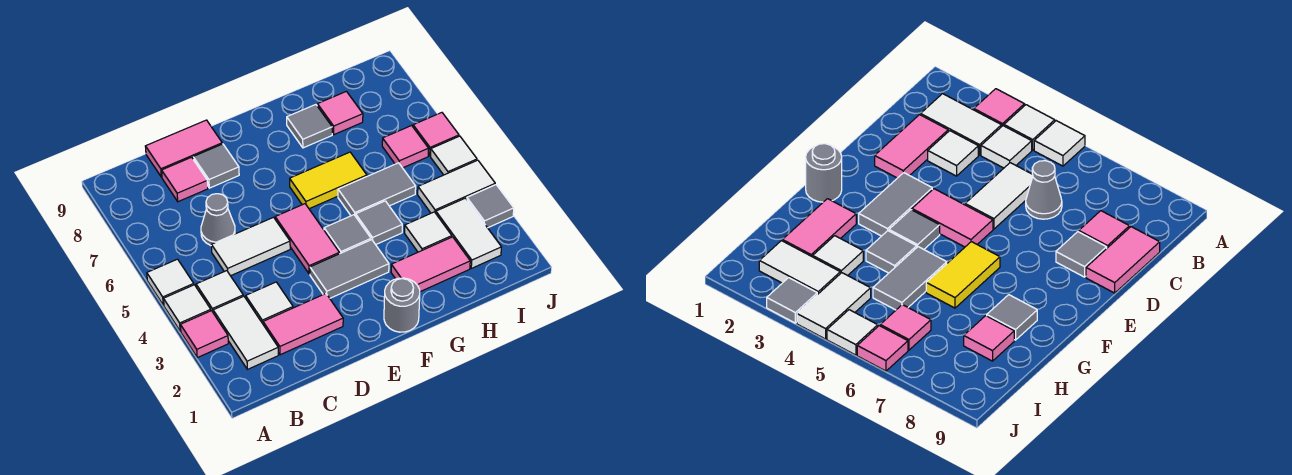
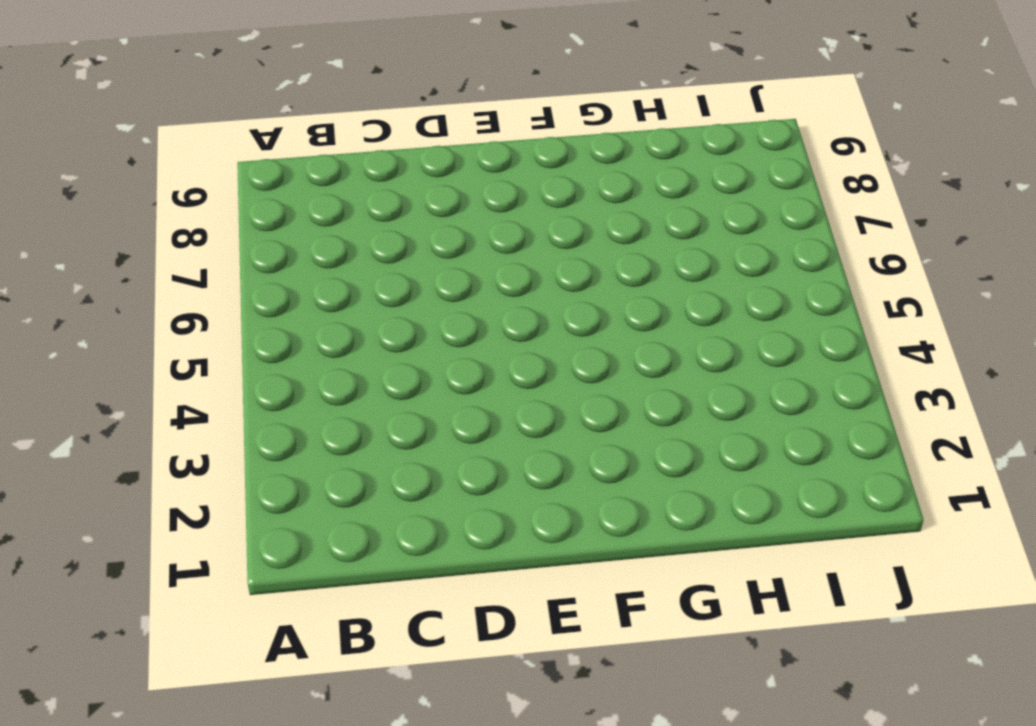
none -> pink tile A3 level 1
none -> white tile A4 level 1
none -> white tile A5 level 1

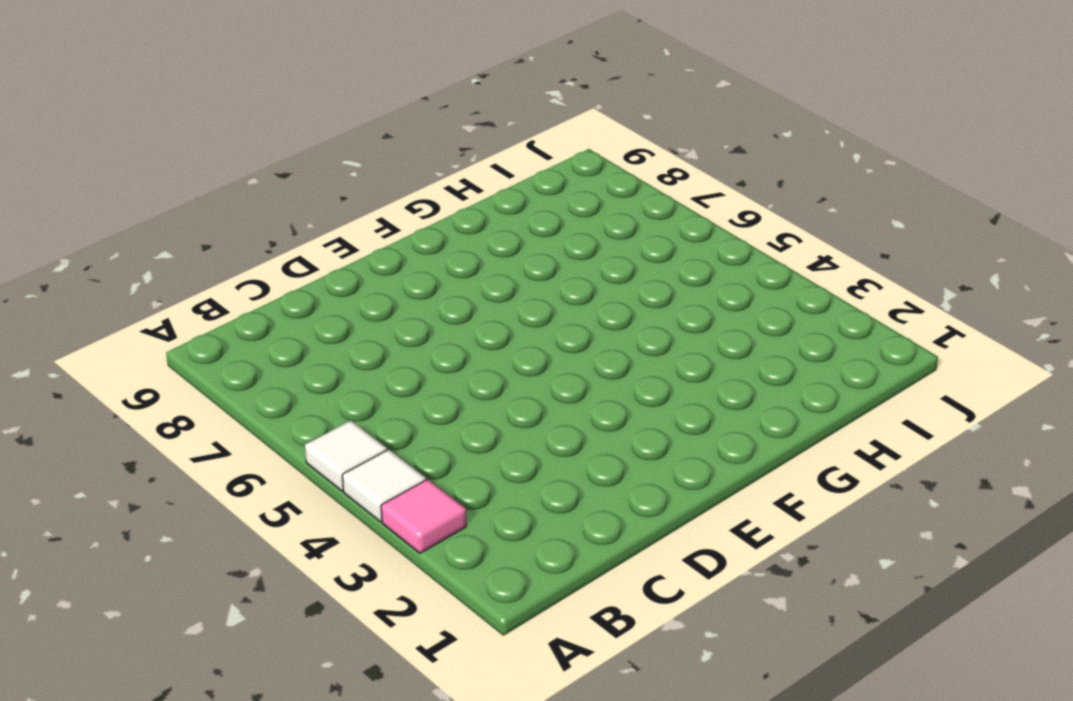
none -> white tile B2:B3 level 1
none -> white tile B4 level 1
none -> pink tile C2:D2 level 1

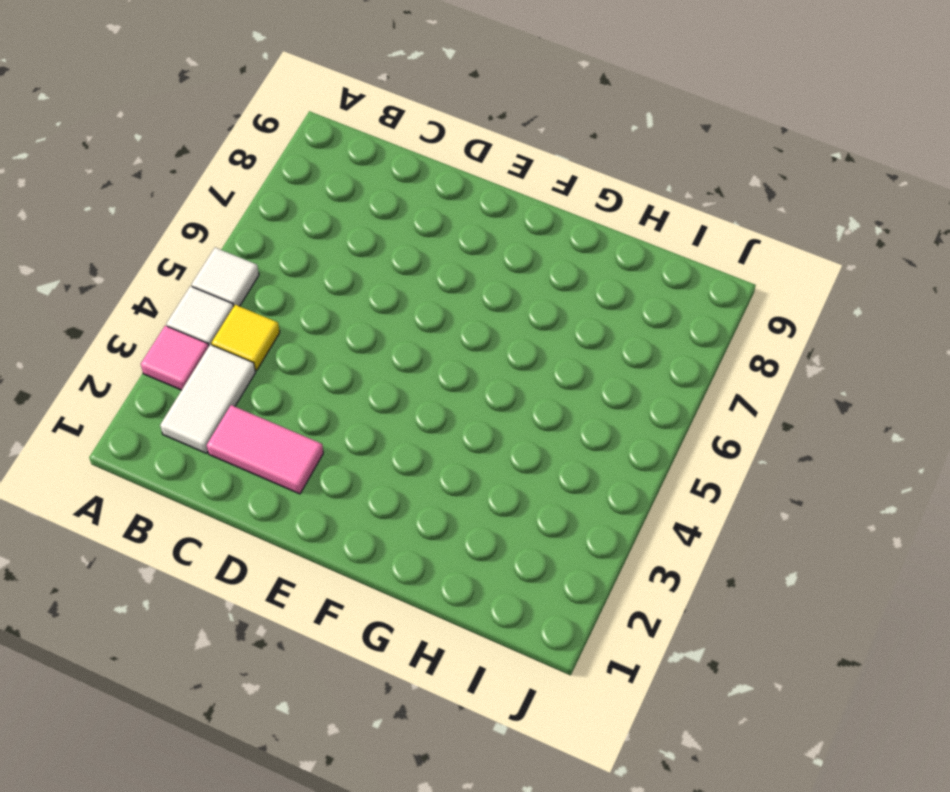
yellow tile B4 level 1 -> white tile B4 level 1
none -> white tile C3 level 1
none -> white tile C5:D5 level 1
none -> grey cone C6 level 1

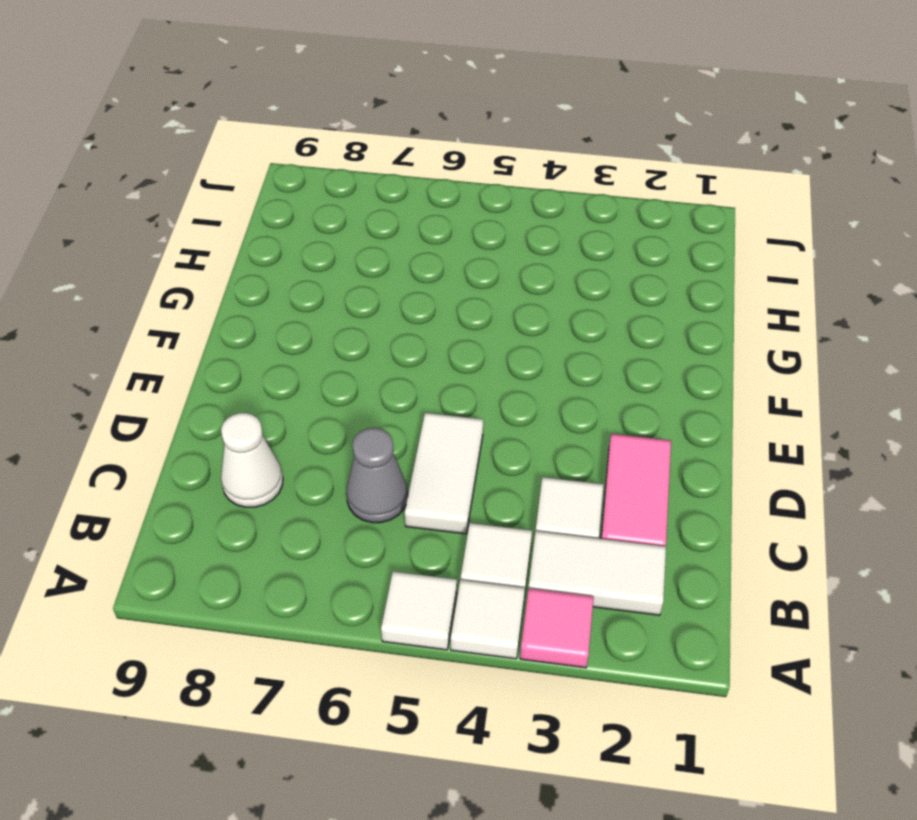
white cone C8 level 1 -> pink tile C8 level 1
none -> pink tile C9:D9 level 1
none -> grey tile D8 level 1
none -> grey tile E3:F3 level 1

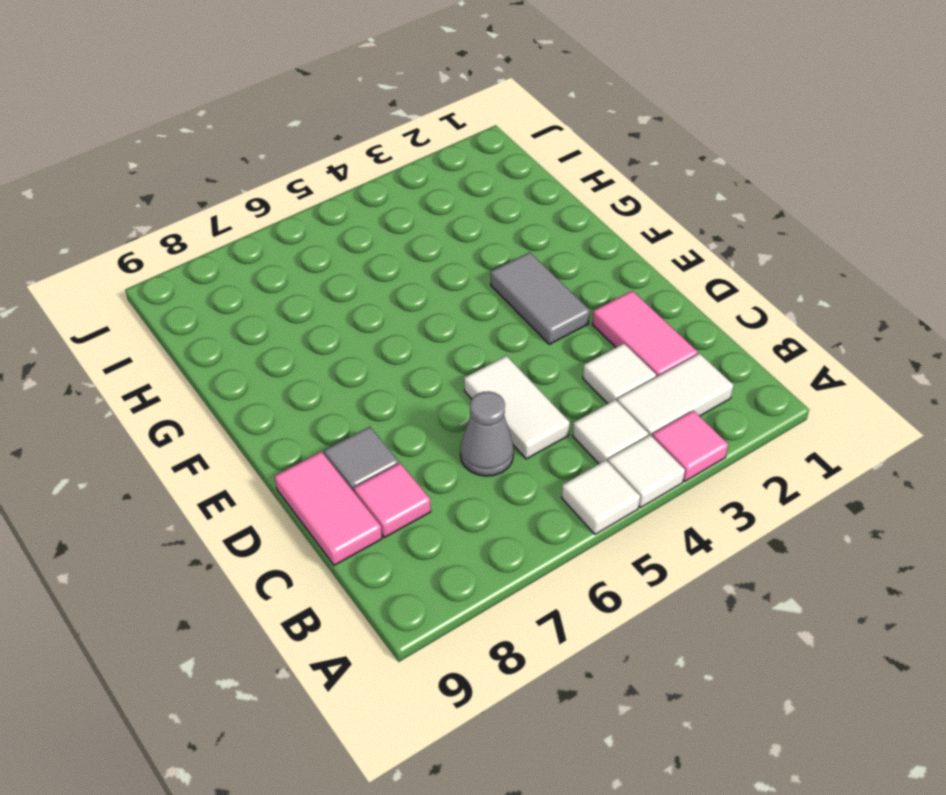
none -> pink tile E4:E5 level 1
none -> grey round brick F1 level 1
none -> grey tile F4 level 1

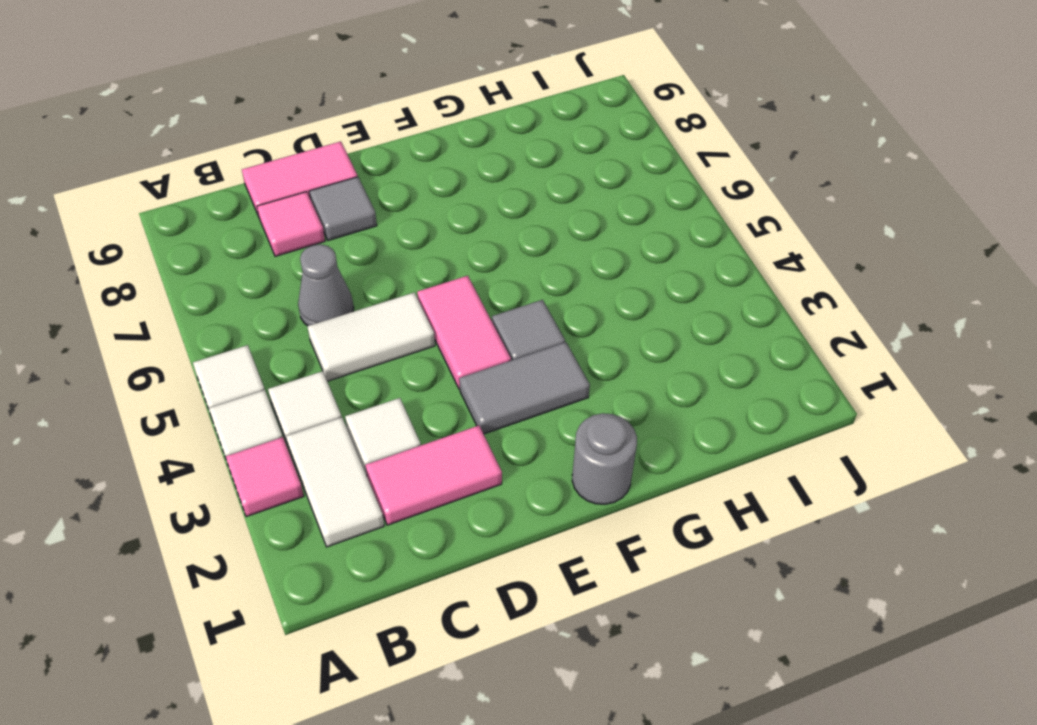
none -> yellow tile F6:G6 level 1
none -> pink tile G2:H2 level 1
none -> grey tile G4 level 1

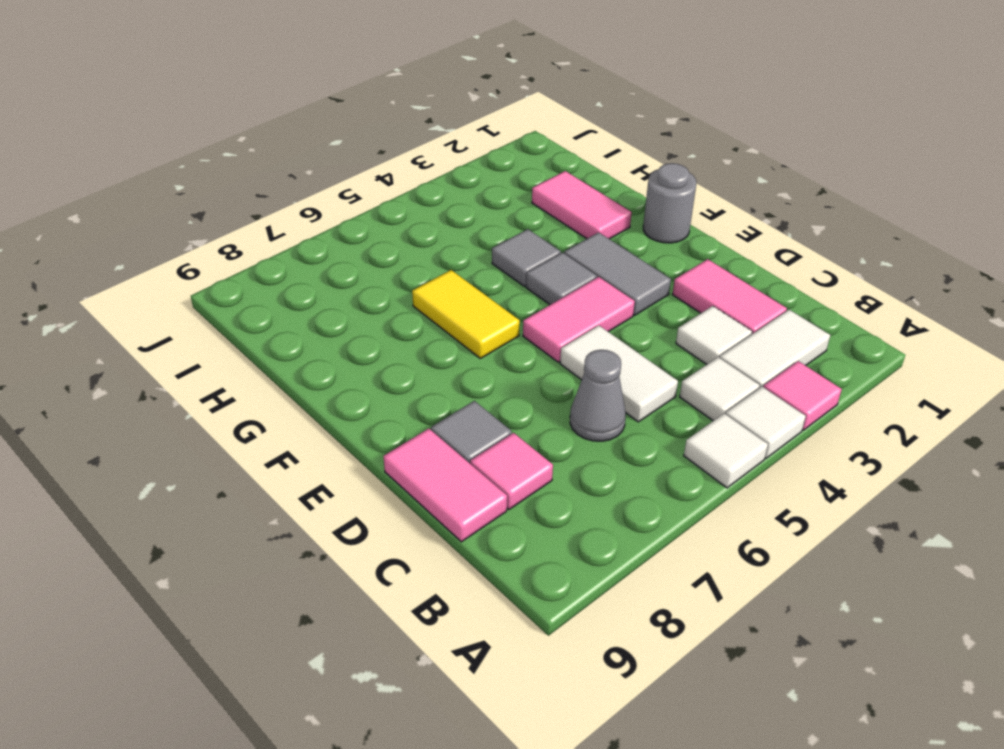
none -> grey tile G5:H5 level 1
none -> grey tile G8 level 1
none -> white tile H3 level 1

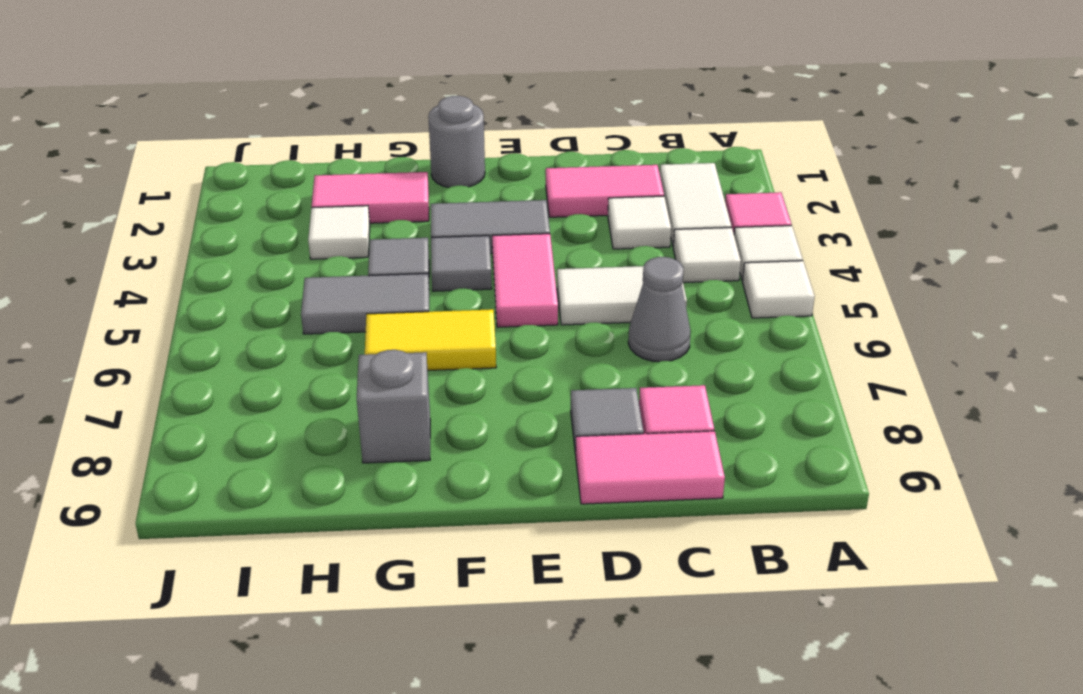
grey brick G8 level 1 -> grey tile G8 level 1
none -> pink tile H8 level 1
none -> white tile I2:I3 level 1
none -> white tile I4:J4 level 1

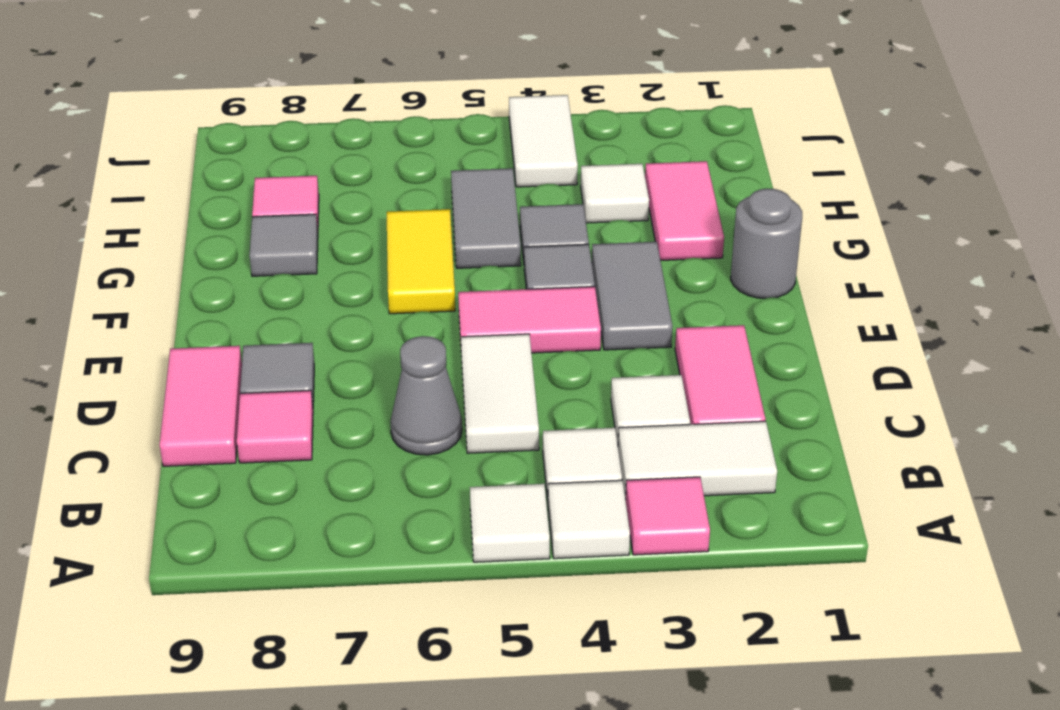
none -> white tile I2:I3 level 1
none -> pink tile I6 level 1
none -> grey tile J3 level 1

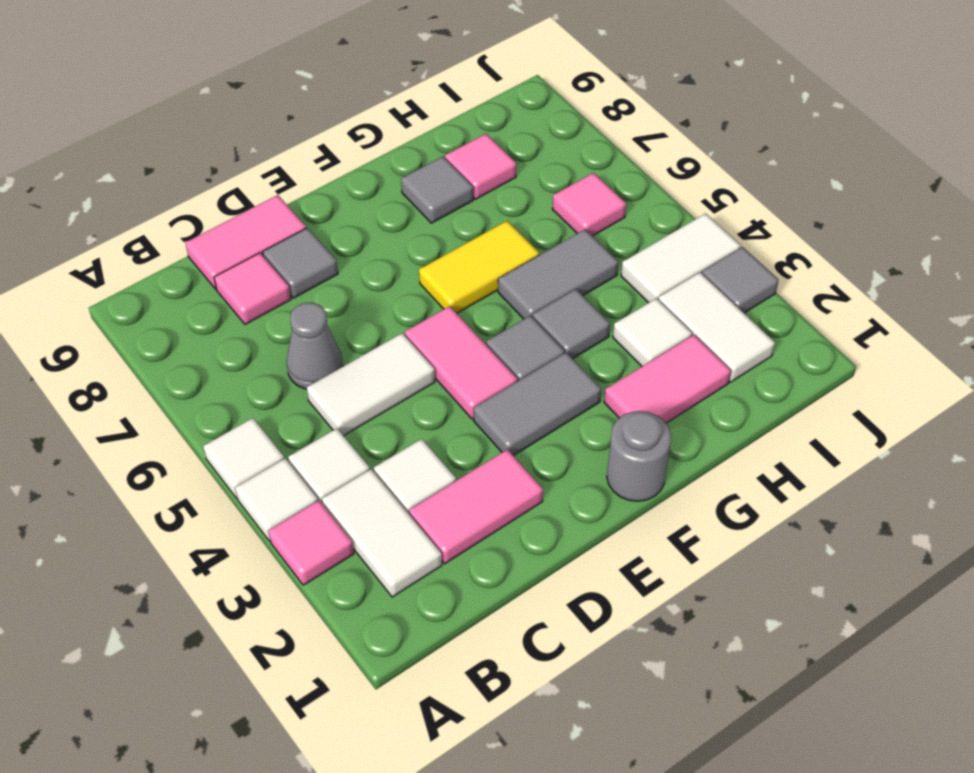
none -> white tile J5 level 1
none -> pink tile J6 level 1

